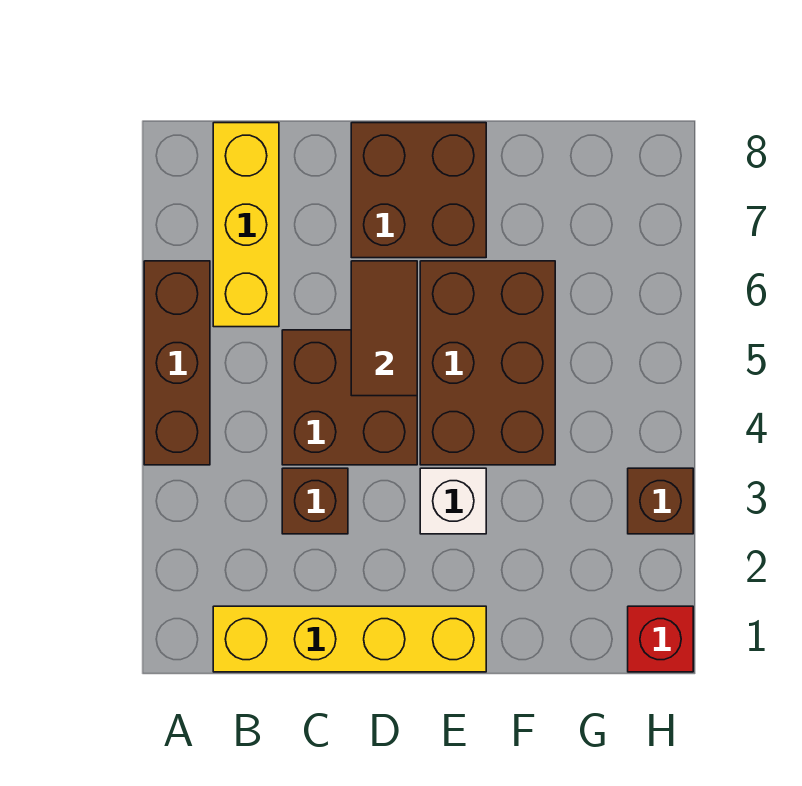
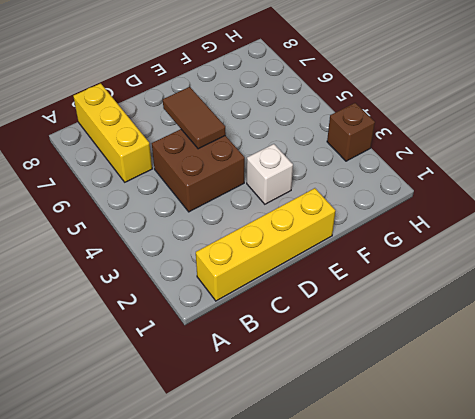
none -> brown brick A4:A6 level 1
none -> brown brick C3 level 1

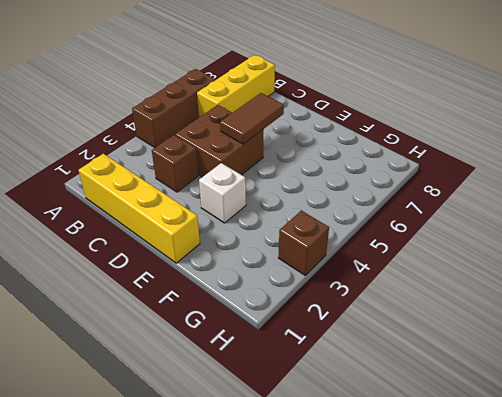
none -> brown brick D7:E8 level 1
none -> brown brick E4:F6 level 1

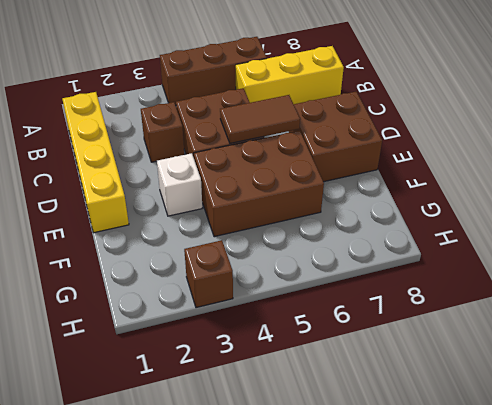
none -> red brick H1 level 1

